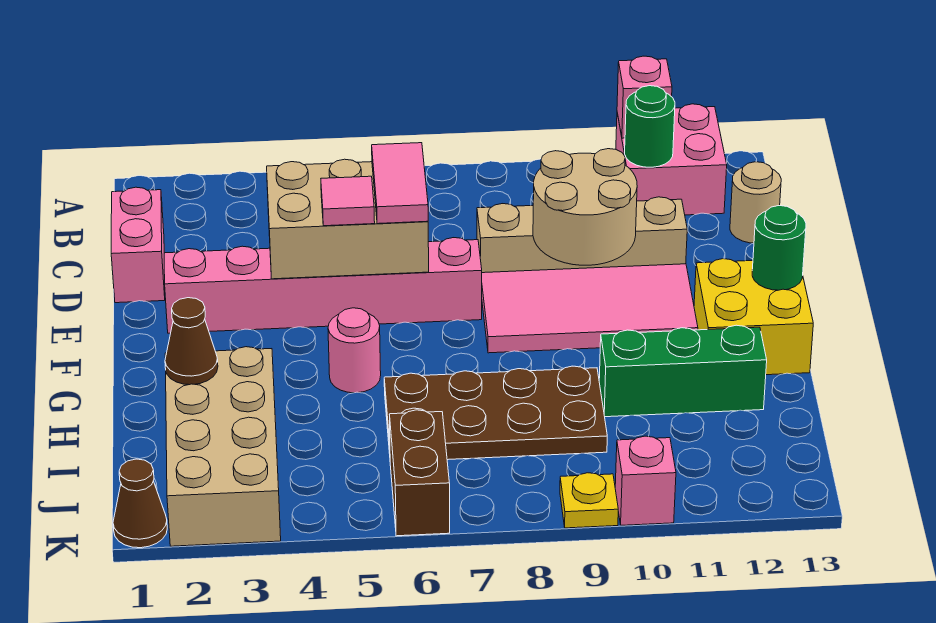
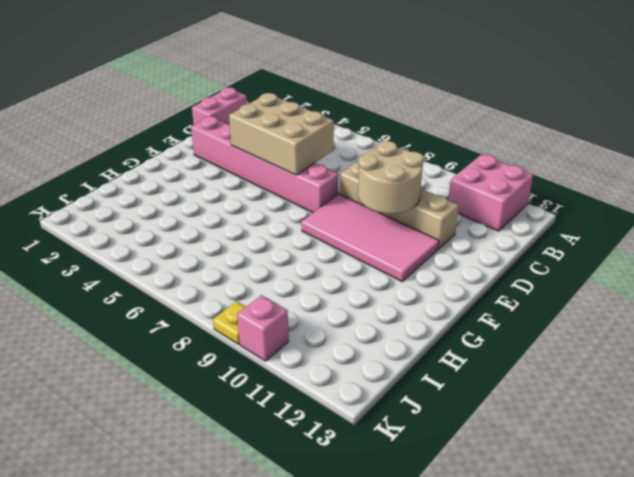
none -> tan round brick C13 level 1
none -> yellow brick F12:G13 level 1
none -> pink round brick G5 level 1

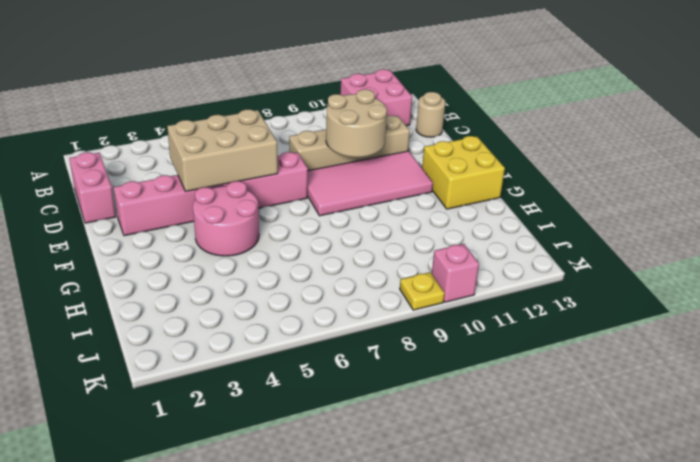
pink round brick F4:G5 level 1 -> pink round brick G5 level 1
none -> tan brick H2:K3 level 1
none -> brown plate H6:I9 level 1
none -> green brick H10:H12 level 1

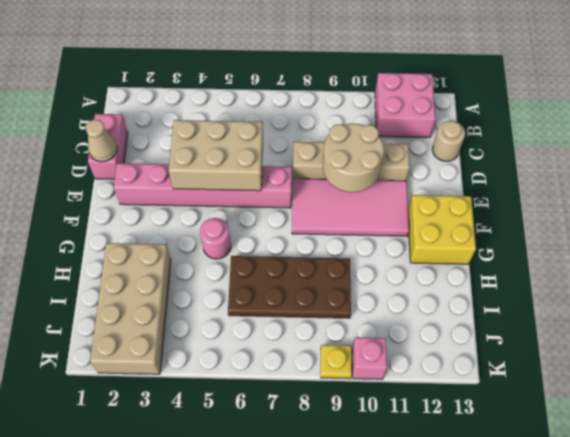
tan cone D1 level 2 -> none
none -> green brick H10:H12 level 1
none -> brown brick J6:K6 level 1
none -> brown cone K1 level 1

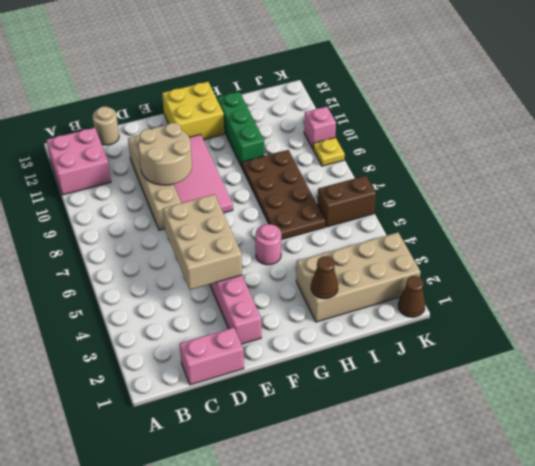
none -> pink brick A11 level 2
none -> green round brick B11 level 2
none -> green round brick F13 level 2

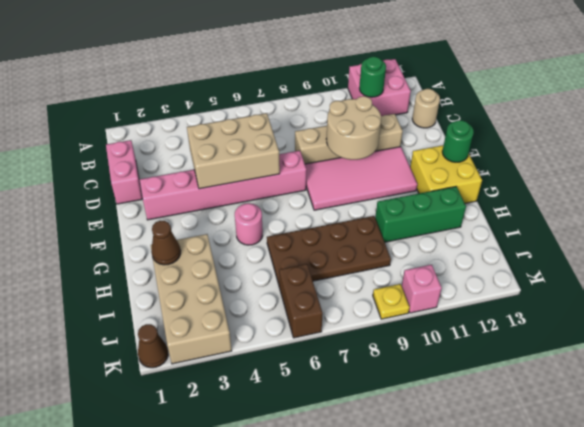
none -> pink brick A11 level 2
none -> pink tile D6:E6 level 3
none -> pink tile E5 level 3

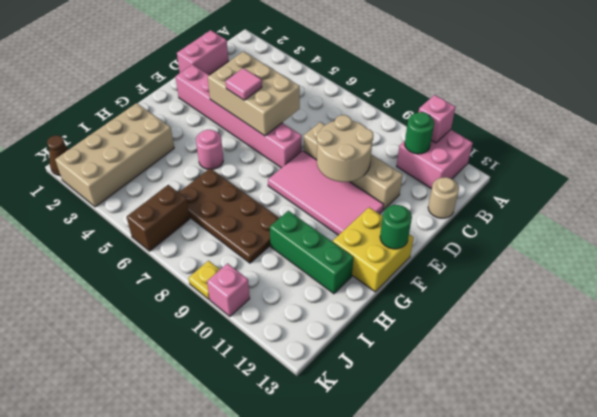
none -> brown cone H2 level 2
none -> pink tile D6:E6 level 3

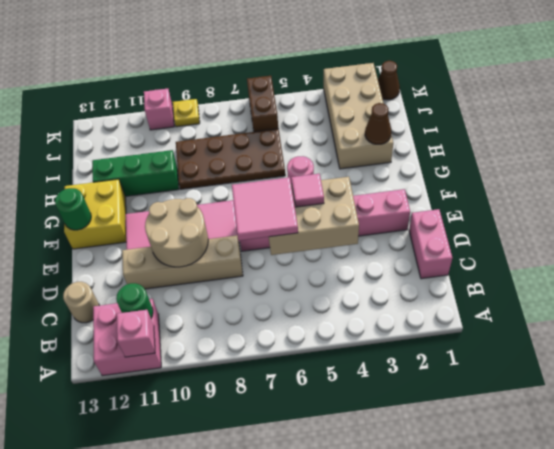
pink tile D6:E7 level 3 -> pink tile D6:E6 level 3

